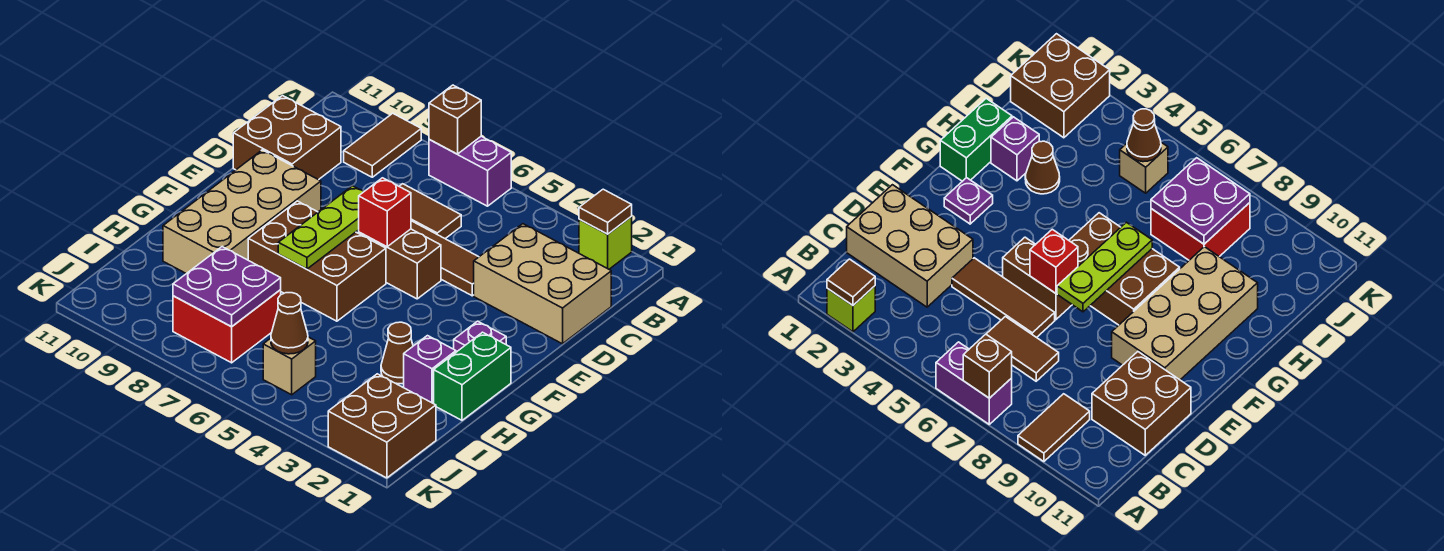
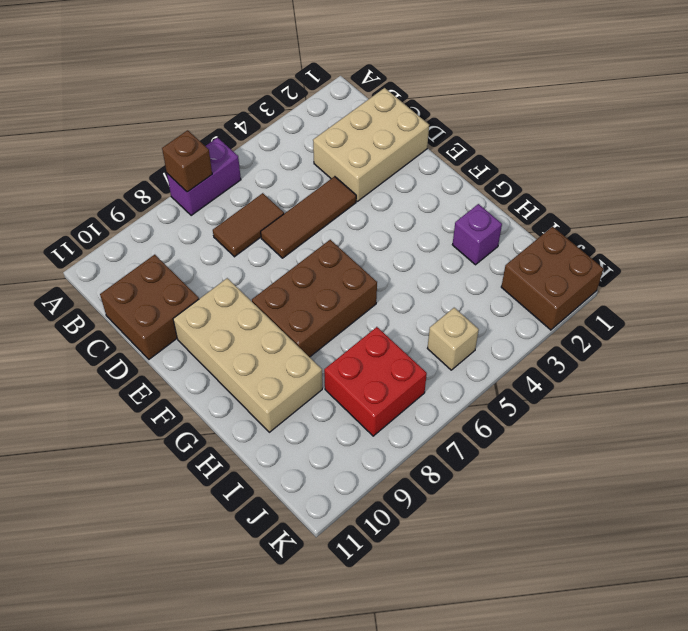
none -> lime brick A2 level 1
none -> brown tile A9:B9 level 1
none -> brown brick E5:E6 level 1

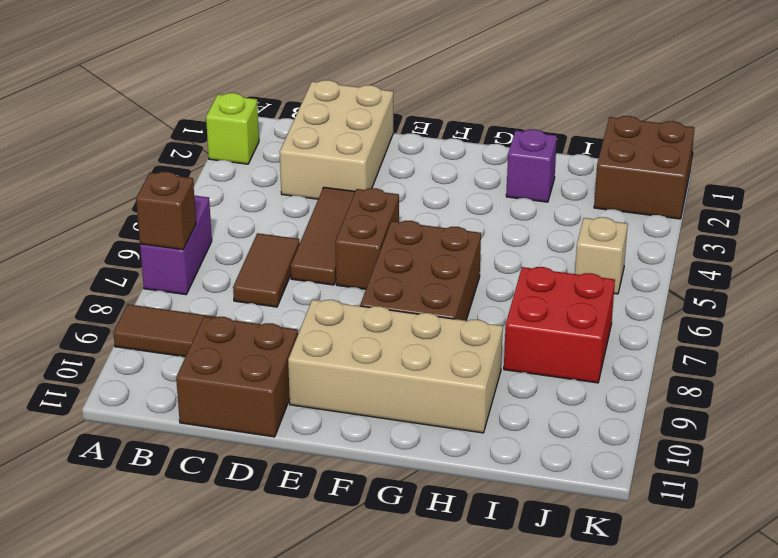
none -> purple plate F2 level 1
none -> green brick G1:H1 level 1
none -> brown cone H3 level 1

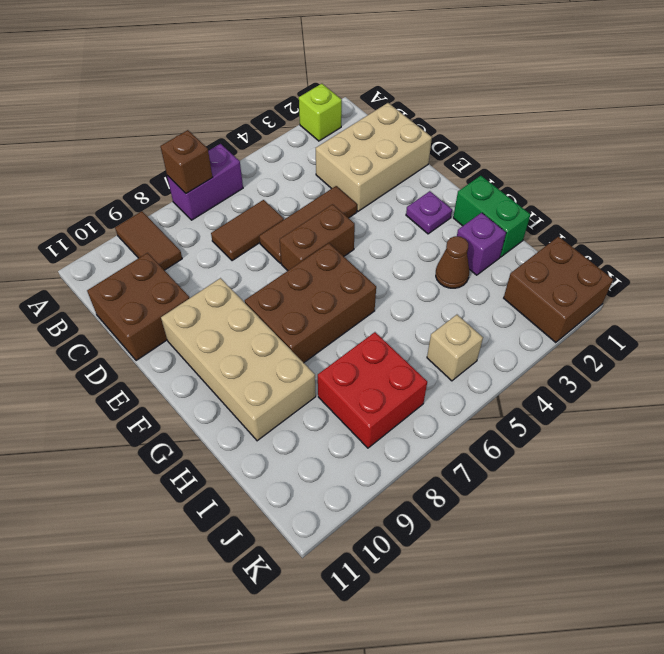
none -> brown tile A2 level 2
none -> red brick E6 level 2
none -> lime plate E7:G7 level 2

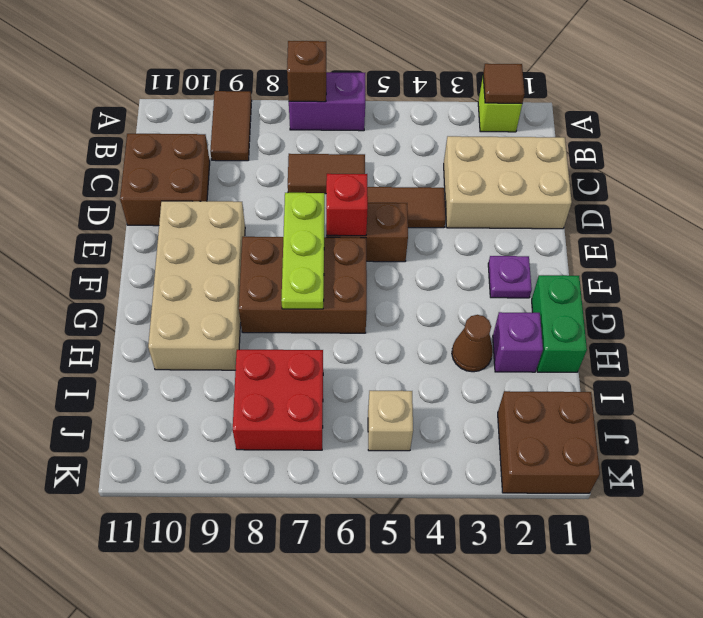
none -> purple plate I7:J8 level 2
none -> brown cone J5 level 2

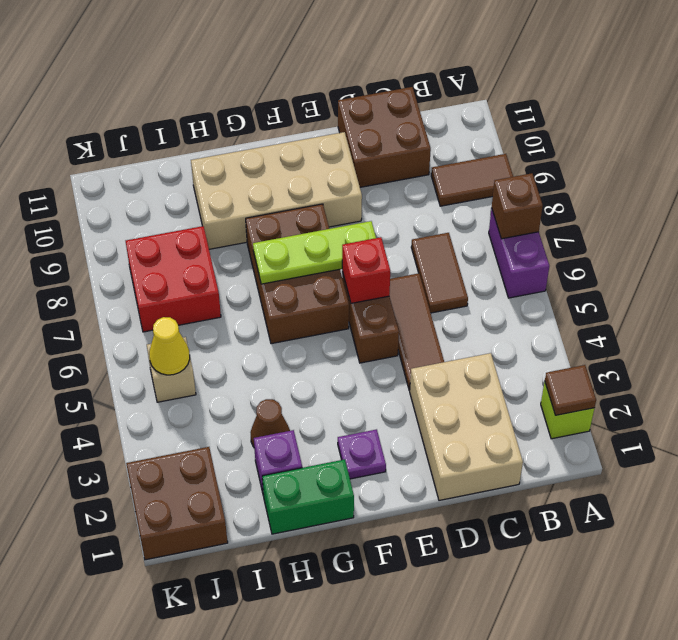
yellow cone J5 level 2 -> brown cone J5 level 2
none -> purple plate I7:J8 level 2

